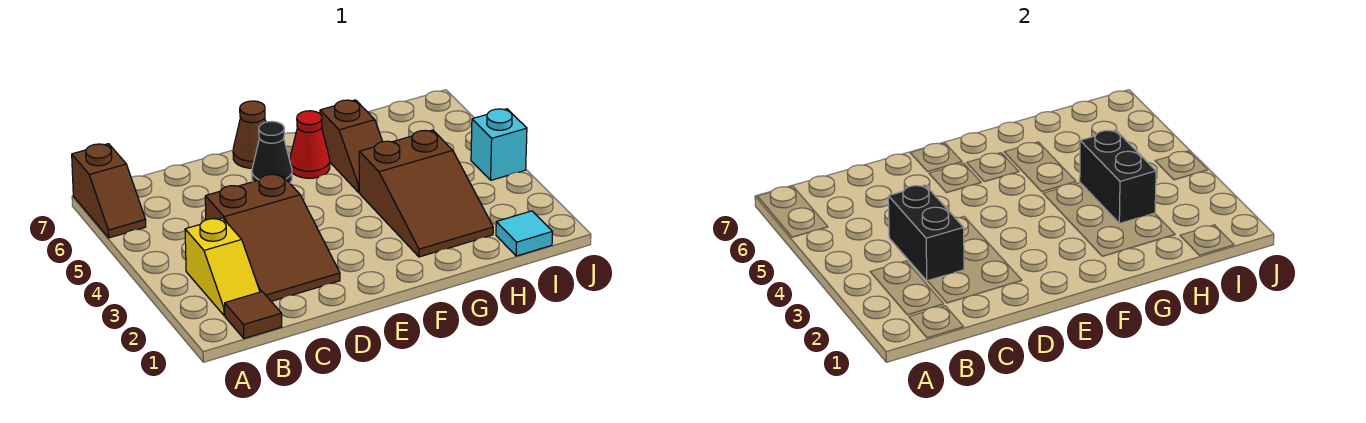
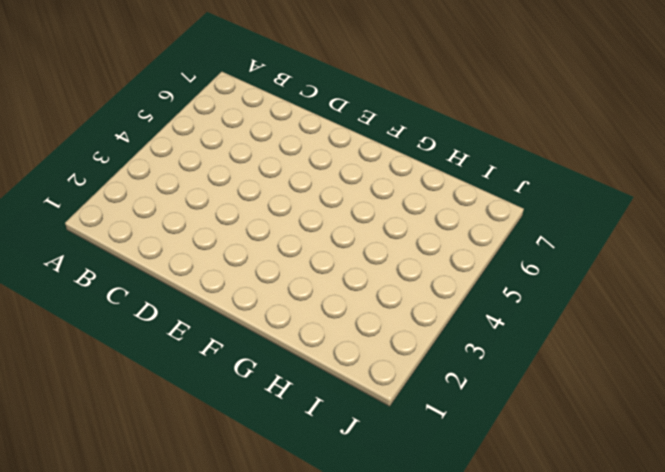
none -> brown slope A6:A7 level 1 top 7
none -> brown tile B1 level 1
none -> yellow slope B2:B3 level 1 top 3

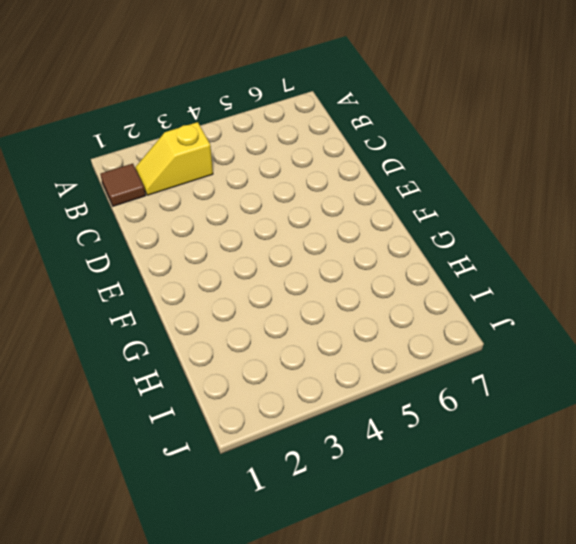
none -> brown slope A6:A7 level 1 top 7
none -> brown slope C2:D4 level 1 top 4
none -> black cone E6 level 1

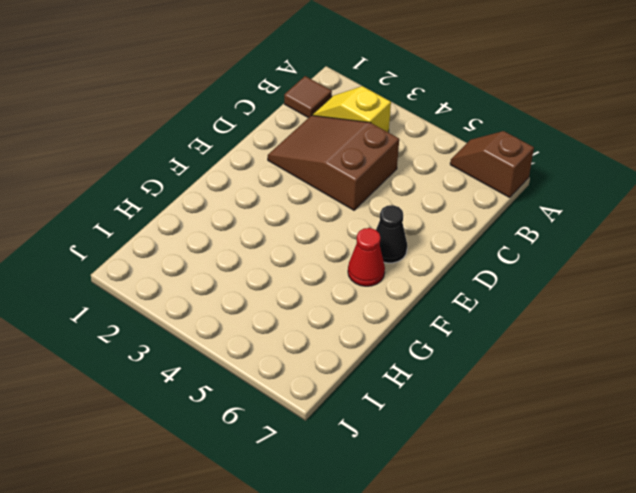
none -> brown cone E7 level 1
none -> brown slope G2:H4 level 1 top 4
none -> brown slope G5:G6 level 1 top 6

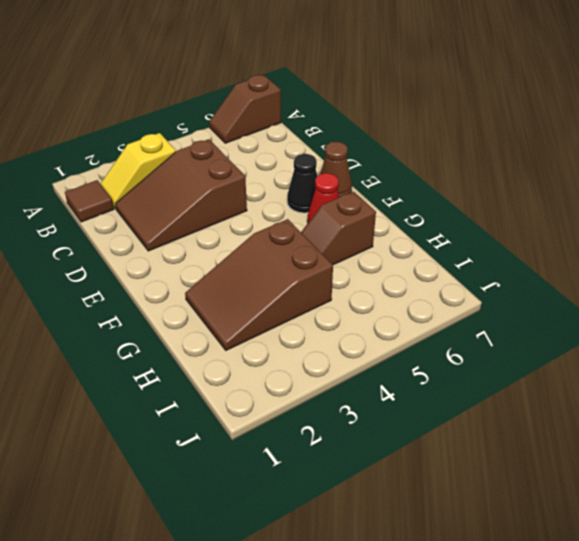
none -> cyan tile I1 level 1
none -> cyan brick J4 level 1
none -> black brick C3:C4 level 2

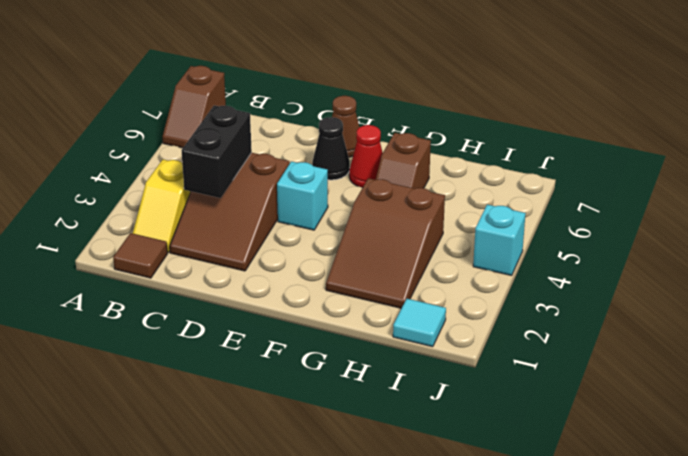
cyan brick E4 level 1 -> none
none -> black brick H3:H4 level 2

